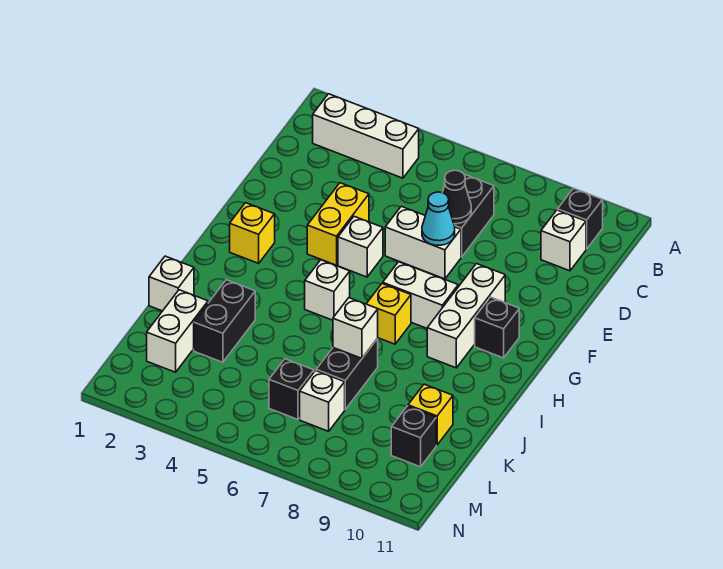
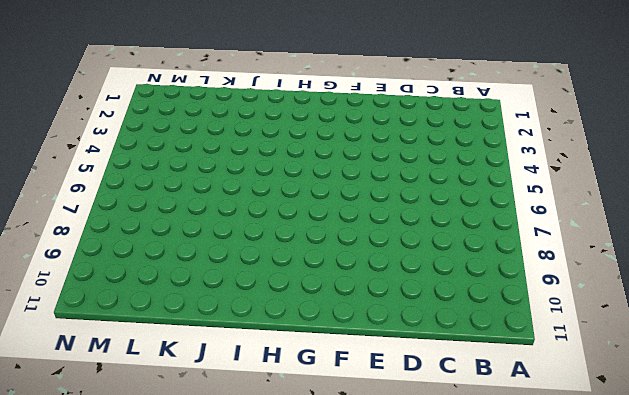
none -> white brick B2:B4 level 1
none -> black brick B10 level 1
none -> black brick C7:D7 level 1

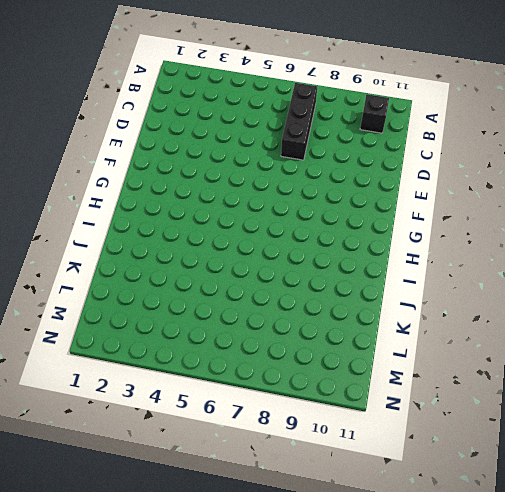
black brick B7:D7 level 1 -> black brick C7:D7 level 1
none -> white brick B2:B4 level 1
none -> white brick C10 level 1
none -> yellow brick E4:F4 level 1

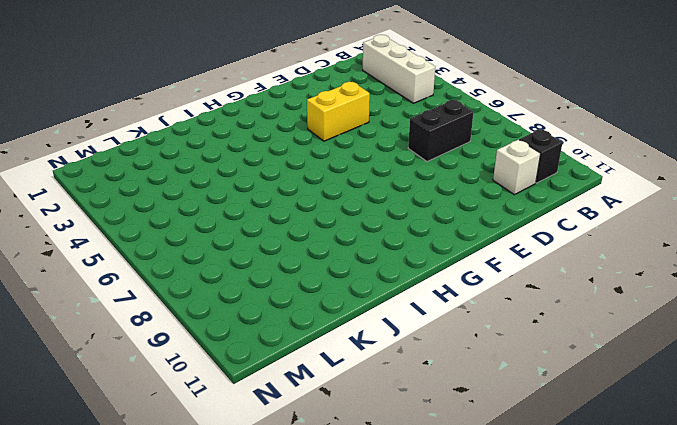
none -> white brick E6:E7 level 1
none -> white brick F5 level 1
none -> white brick F9:H9 level 1

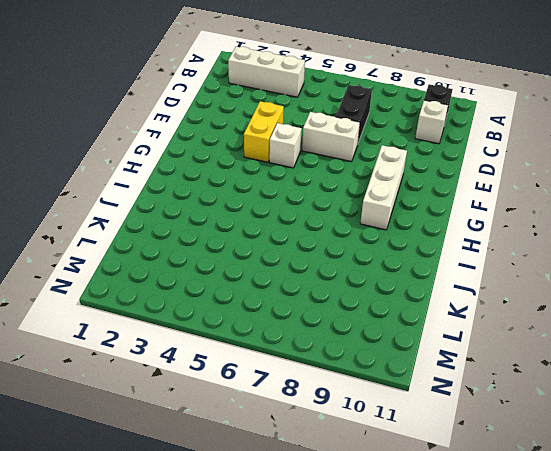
none -> yellow brick G2 level 1
none -> white brick G7:G8 level 1
none -> black brick G10 level 1

